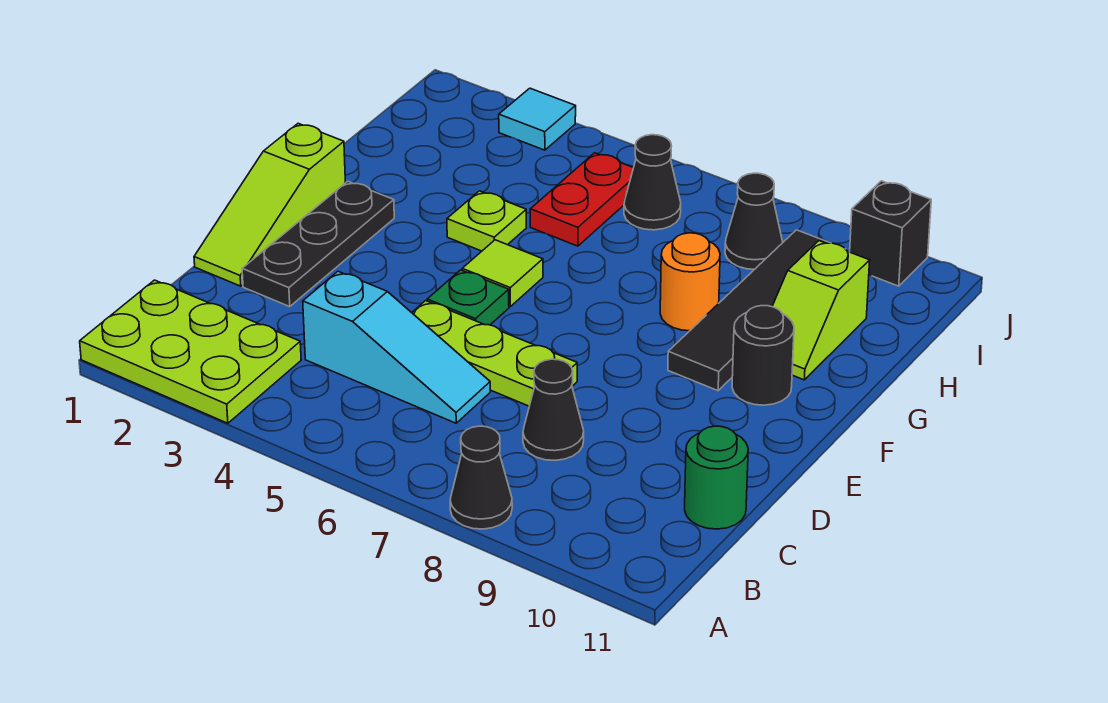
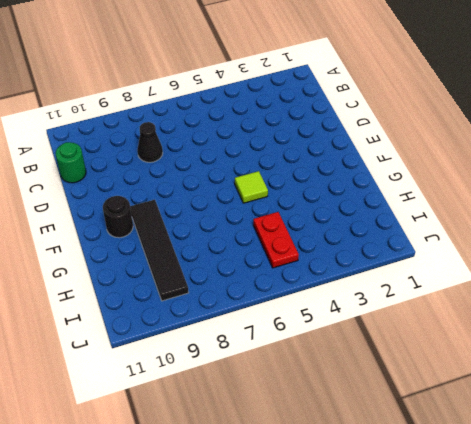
none -> lime plate A1:B3 level 1
none -> black cone A8 level 1
none -> cyan slope C4:C6 level 1 top 4

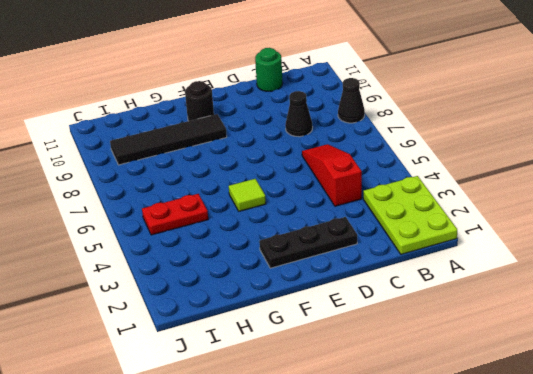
red slope C4:C6 level 1 top 4 -> cyan slope C4:C6 level 1 top 4
none -> lime slope D1:F1 level 1 top F
none -> lime plate D5:D7 level 1
none -> green plate E5 level 1

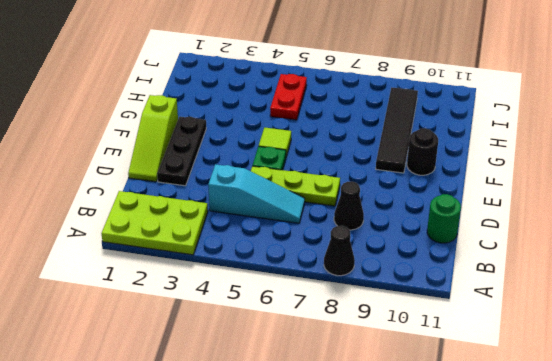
none -> lime plate G4 level 1
none -> orange round brick G8 level 1
none -> lime slope G10:H10 level 1 top H

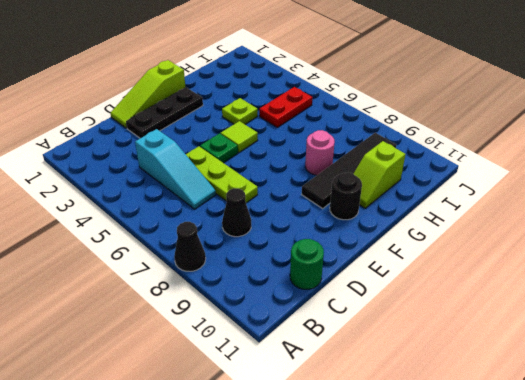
pink round brick G8 level 1 -> orange round brick G8 level 1
none -> lime plate A1:B3 level 1
none -> black cone I6 level 1
none -> black cone I8 level 1

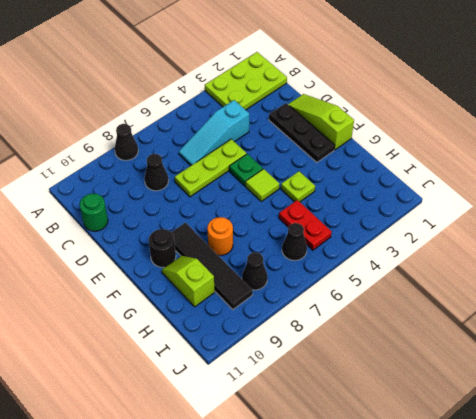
none -> cyan tile J3 level 1
none -> black brick J10 level 1

